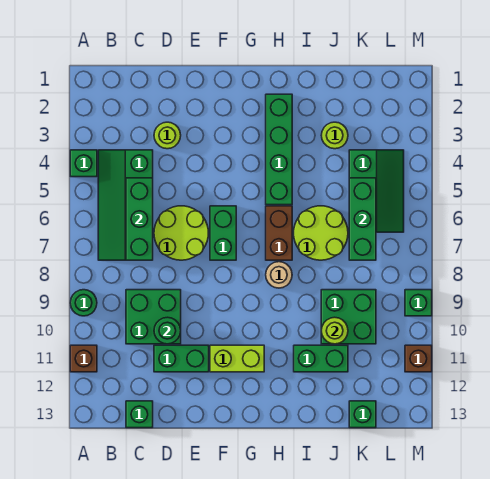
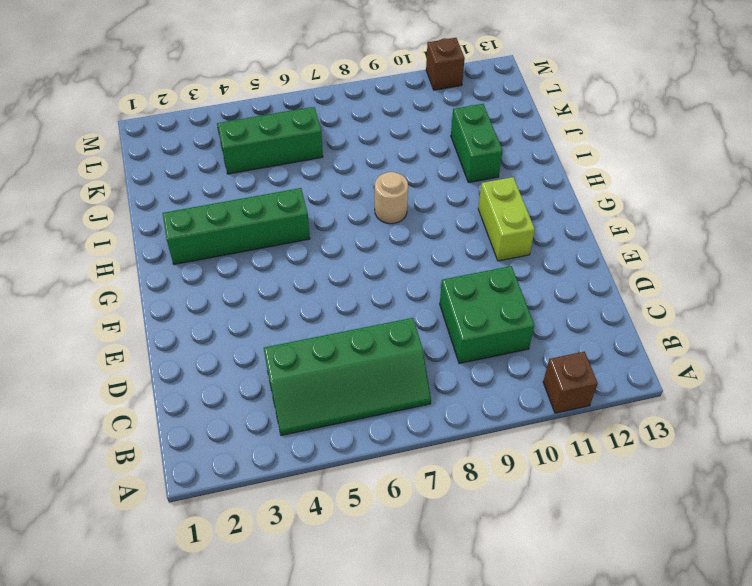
none -> green brick A4 level 1
none -> green round brick A9 level 1
none -> green brick C13 level 1

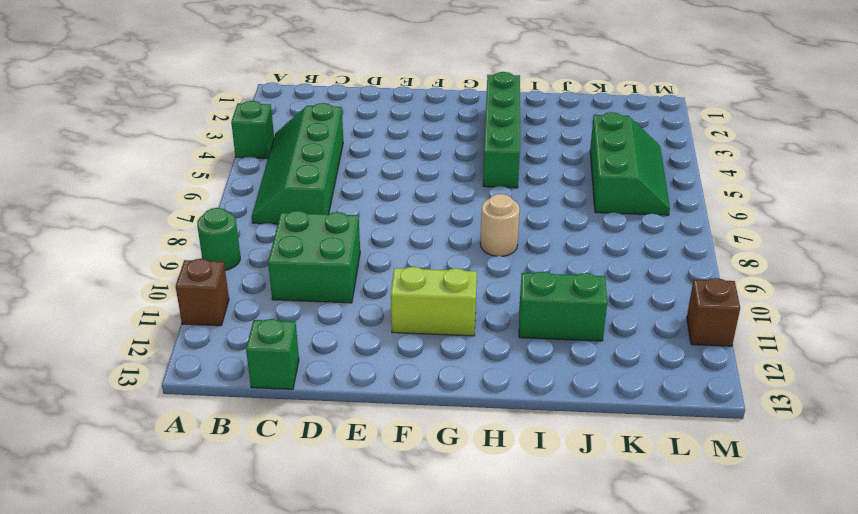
none -> lime round brick D3 level 1
none -> lime round brick D6:E7 level 1
none -> green brick D11:E11 level 1

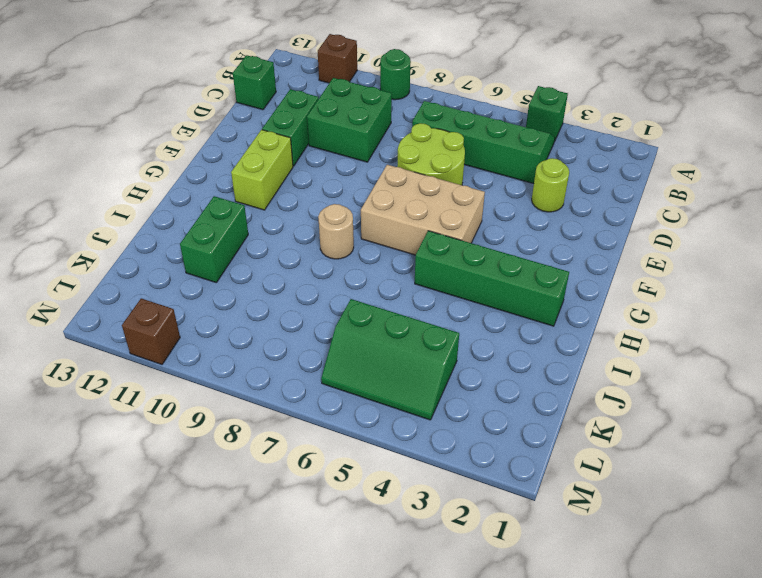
tan brick F5:G7 level 1 -> green brick F6:F7 level 1
none -> brown brick H6:H7 level 1
none -> lime round brick I6:J7 level 1
none -> lime round brick J3 level 1

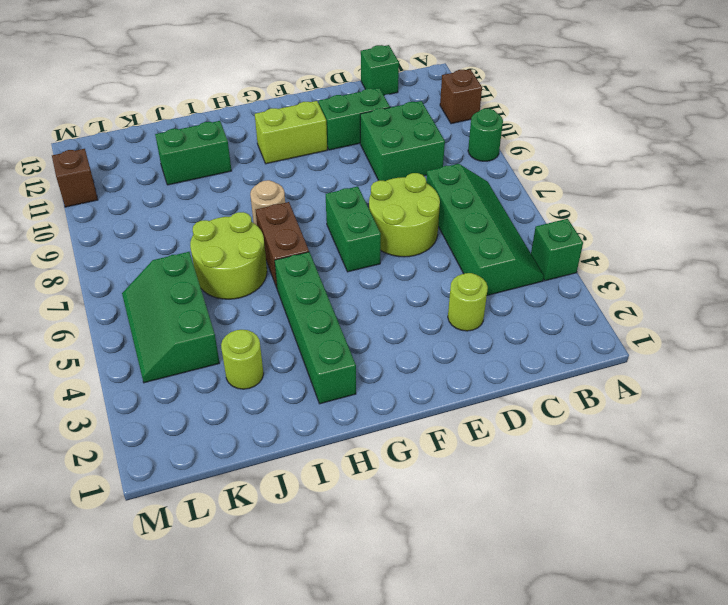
none -> green brick J9:K10 level 1
none -> green brick K13 level 1
none -> green brick M9 level 1

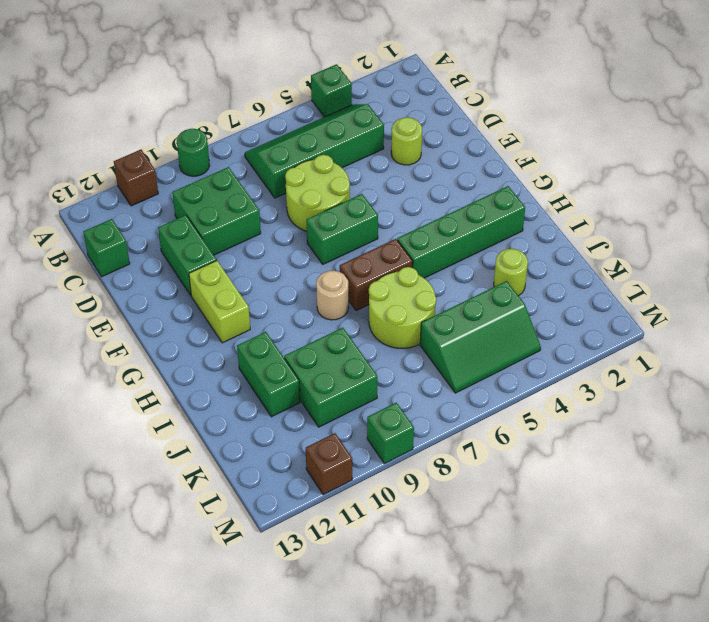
none -> green brick K13 level 1
none -> green brick C5:C7 level 2
none -> green round brick D10 level 2

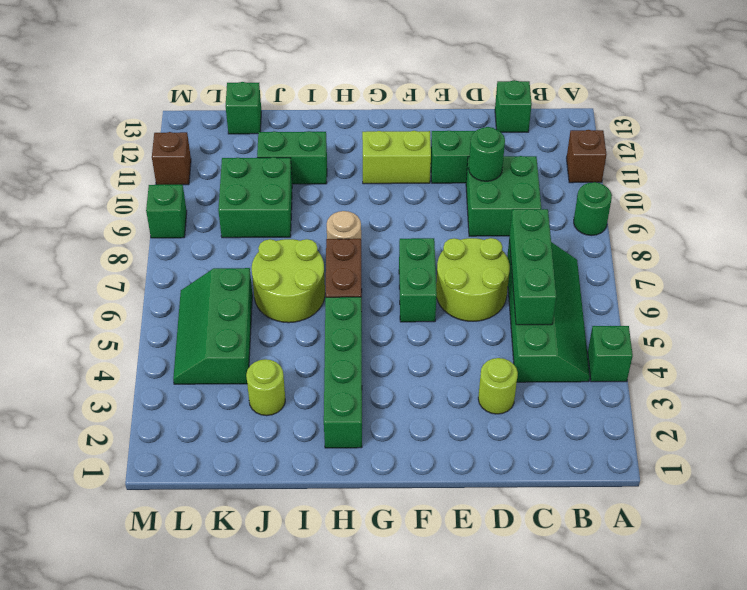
none -> lime round brick J10 level 2
none -> green brick K5:K7 level 2

